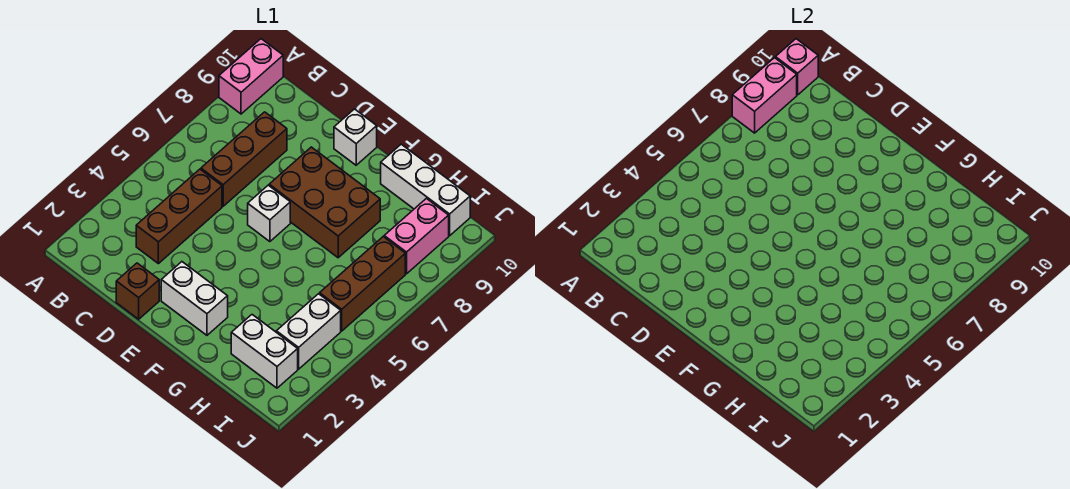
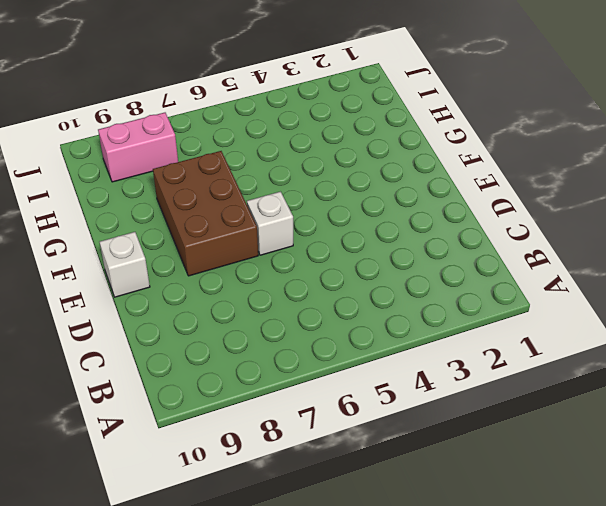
none -> pink brick A9:A10 level 1
none -> brown brick C3:C5 level 1
none -> brown brick C6:C8 level 1

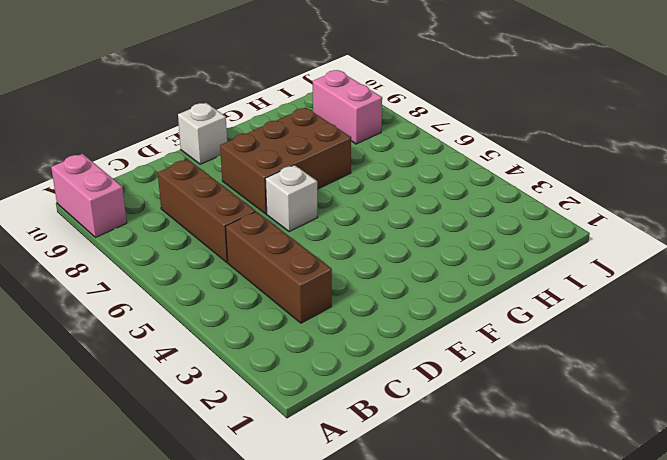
none -> brown brick D1 level 1
none -> white brick E2:F2 level 1
none -> white brick G10:I10 level 1

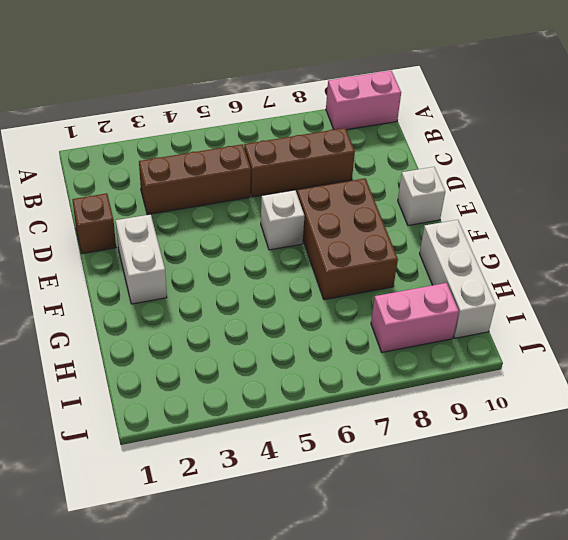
none -> white brick H2:I2 level 1
none -> white brick I3:I4 level 1
none -> brown brick I5:I7 level 1

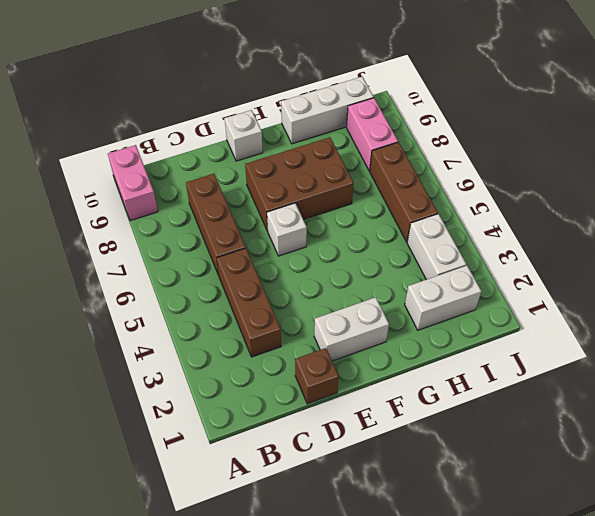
none -> pink brick A8:A9 level 2
none -> pink brick A10 level 2

